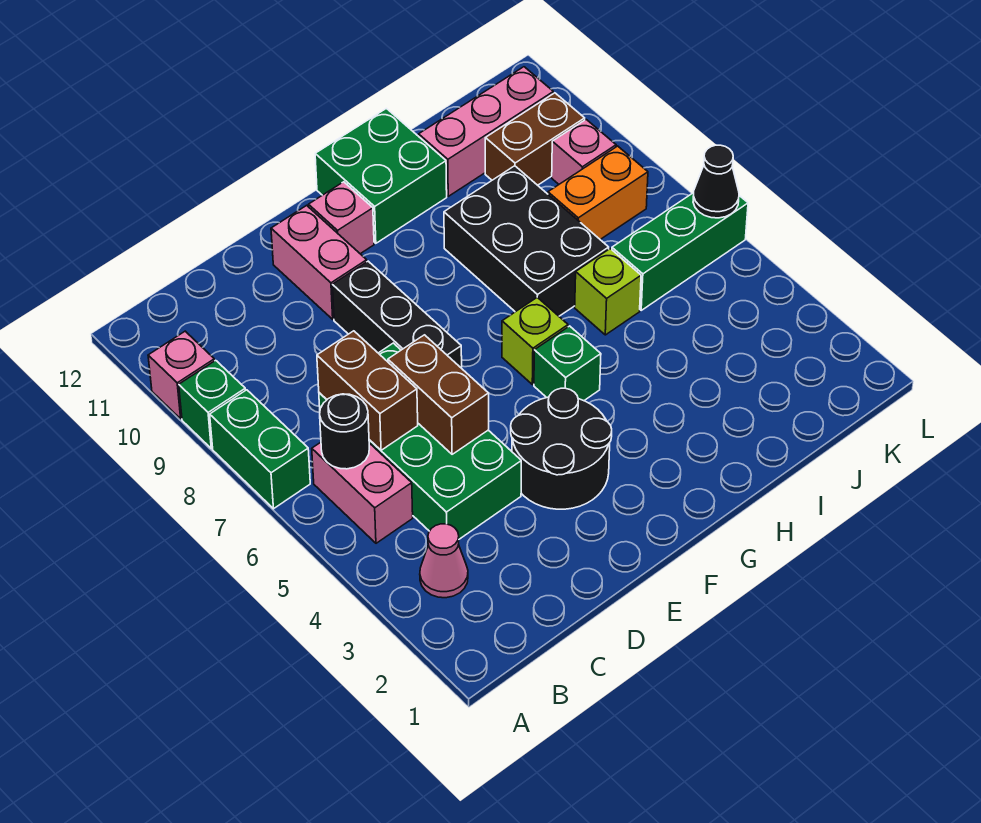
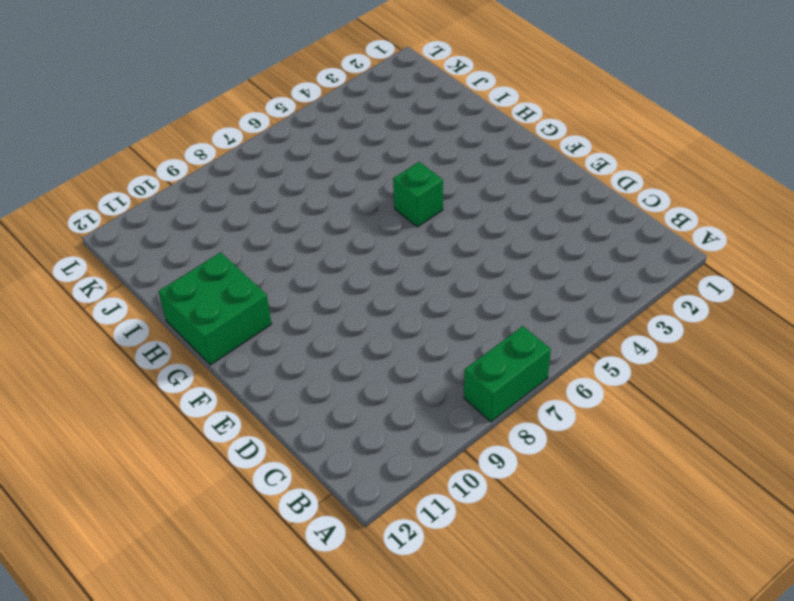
none -> green brick A9 level 1
none -> pink brick A10 level 1
none -> pink cone B3 level 1

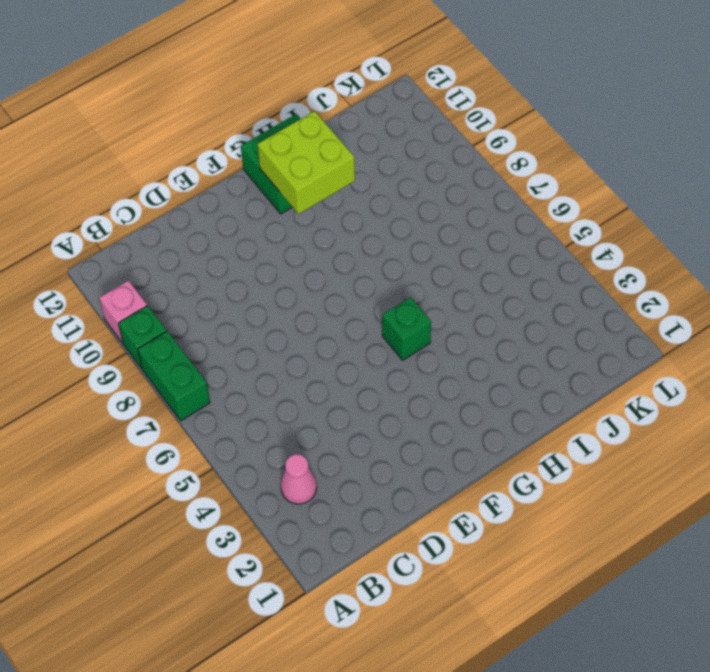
lime brick G10:H11 level 2 -> none
none -> pink brick B5:B6 level 1
none -> green brick C4:D7 level 1
none -> black round brick E3:F4 level 1

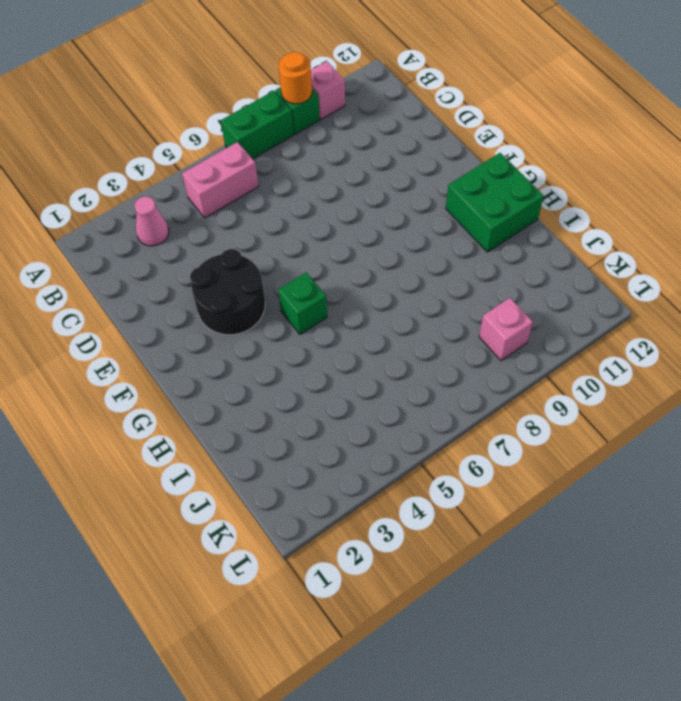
orange round brick A9 level 2 -> none
none -> green brick C4:D7 level 1
none -> black brick E7:E9 level 1
none -> pink brick E10:E11 level 1

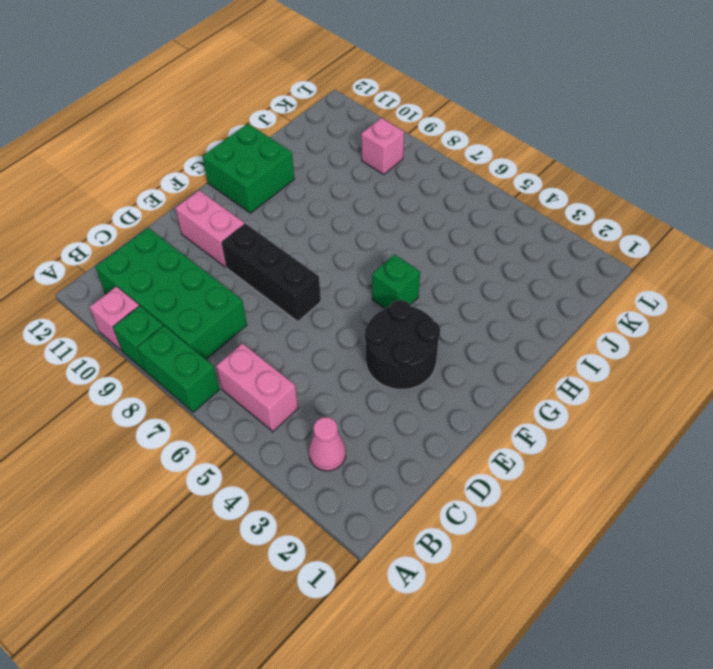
green brick B8:C11 level 1 -> green brick C4:D7 level 1
none -> pink brick F11 level 1
none -> lime brick G6 level 1
none -> black brick H7:I9 level 1

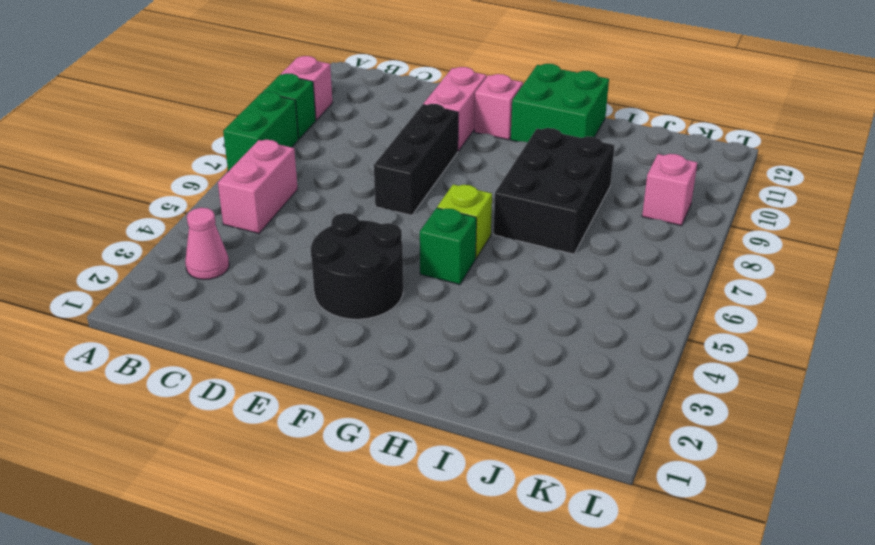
none -> green brick C4:D7 level 1
none -> lime brick I6 level 1
none -> pink brick I11:K11 level 1

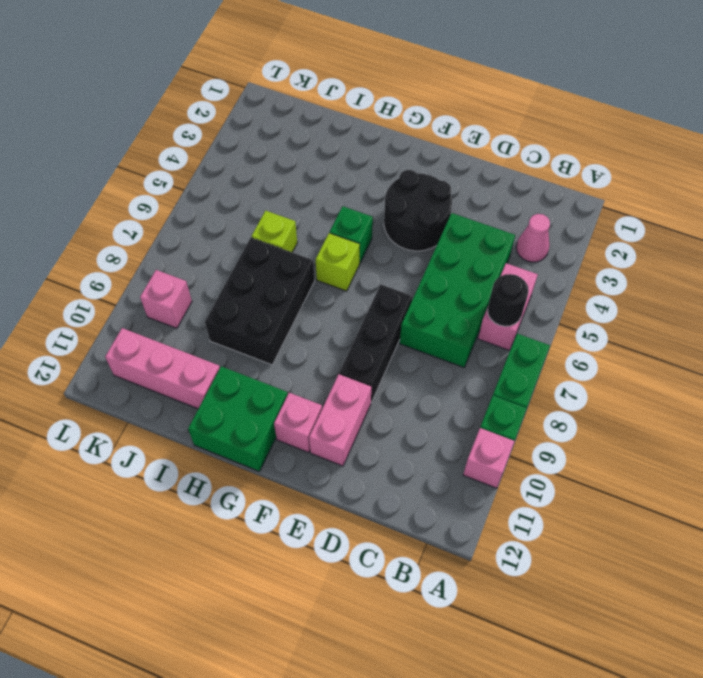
none -> green brick J6:L6 level 1
none -> orange brick J8:K8 level 1
none -> brown brick J10:K10 level 1

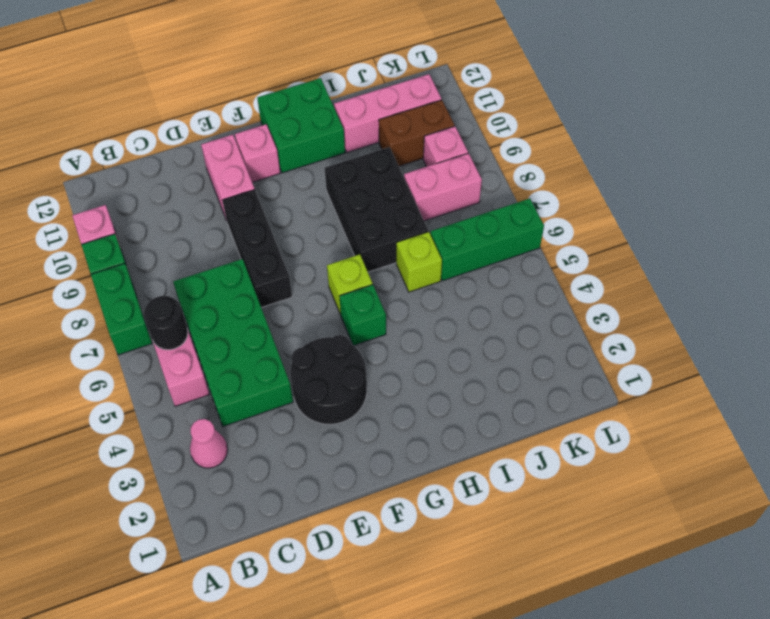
pink brick J8:K8 level 1 -> orange brick J8:K8 level 1
none -> brown brick C6:C7 level 2
none -> brown brick D5:D6 level 2
none -> black cone L6 level 2

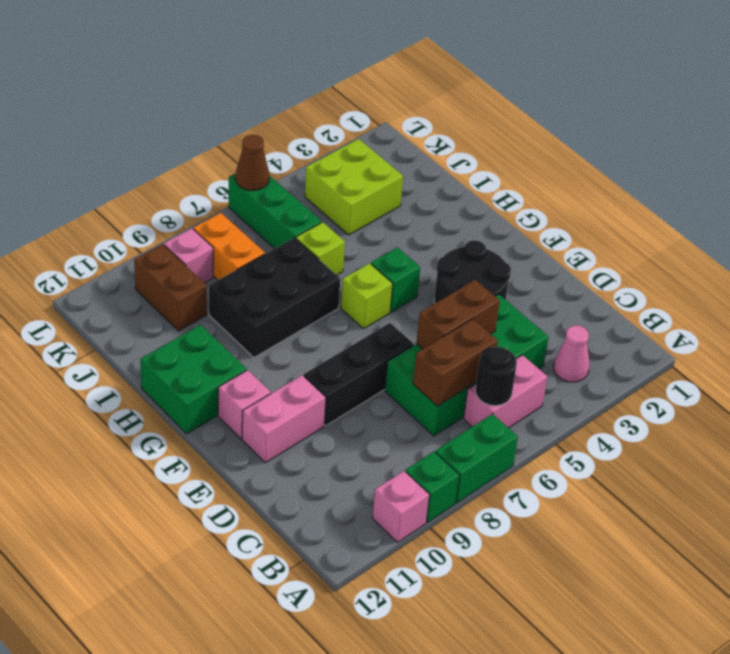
lime brick J3:K4 level 1 -> none
brown cone L6 level 2 -> black cone L6 level 2
none -> pink brick I11:K11 level 1

